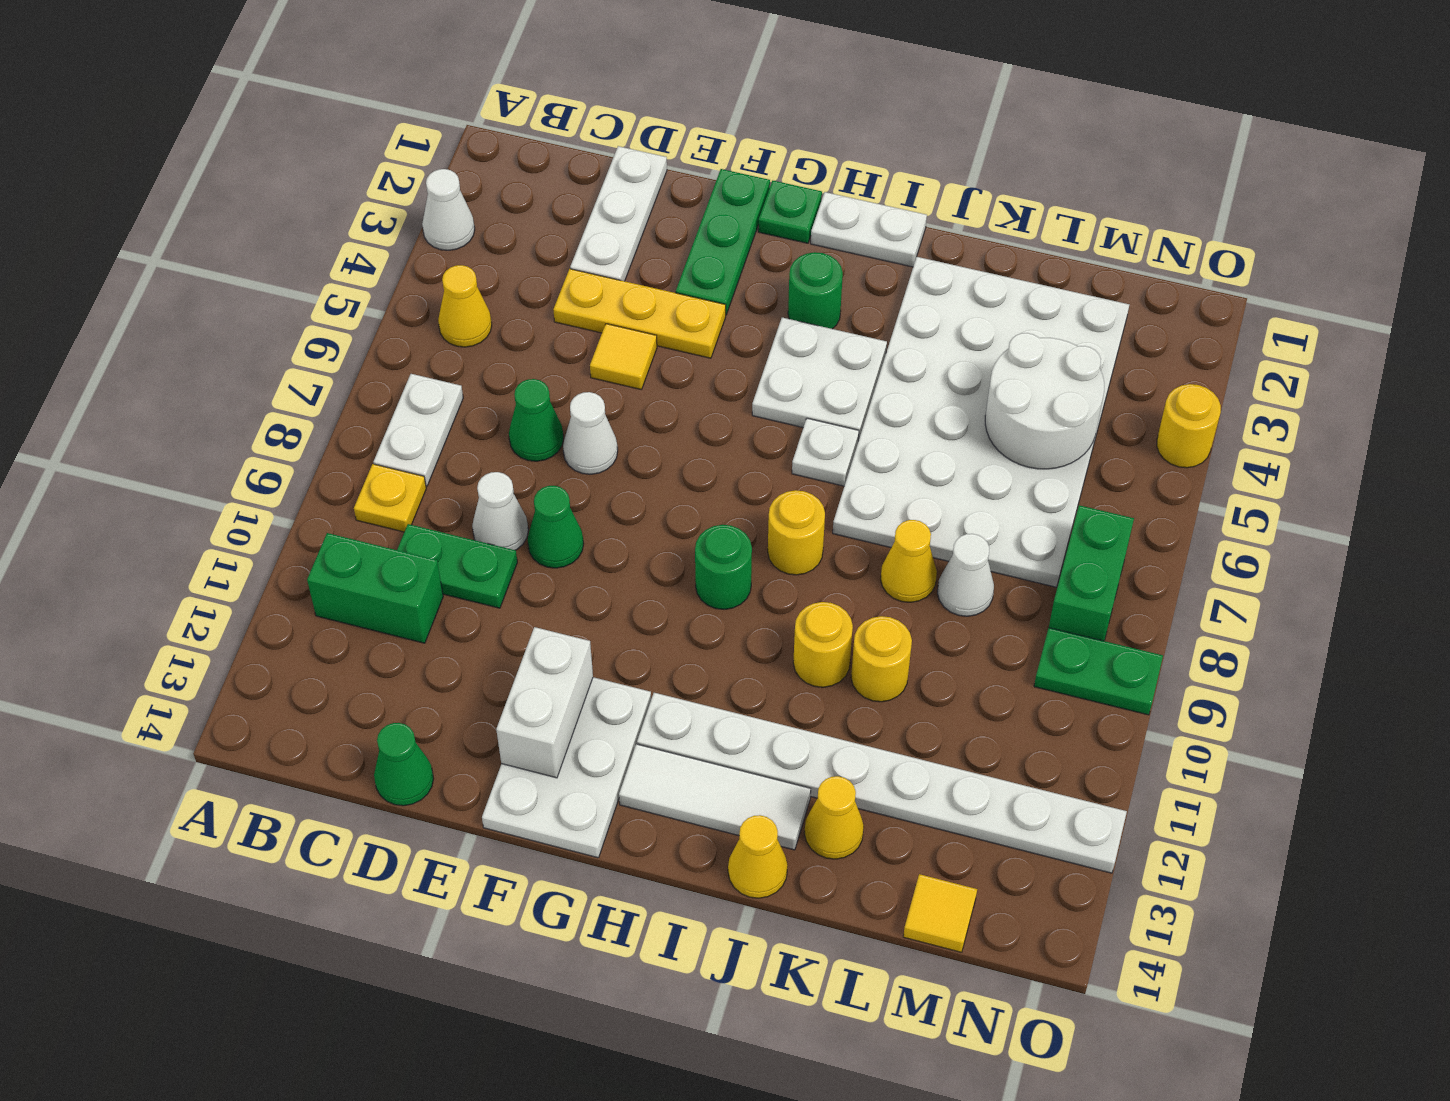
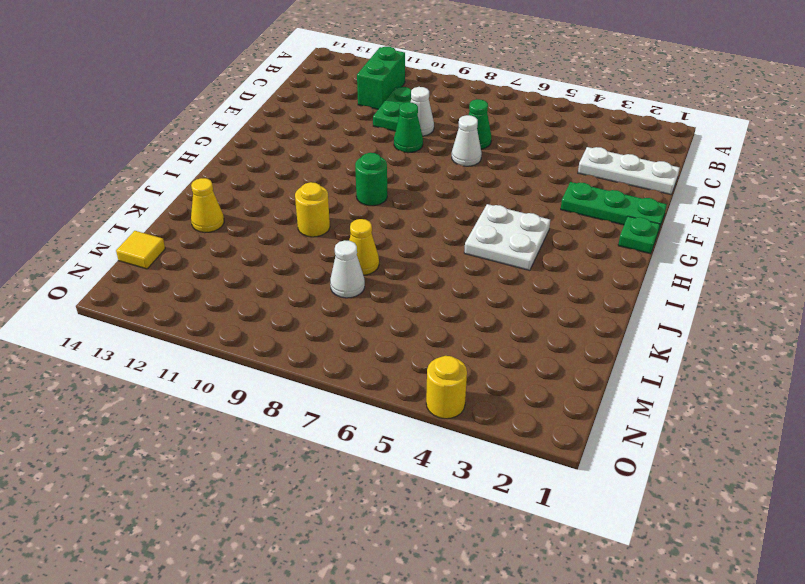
none -> white cone A3 level 1
none -> yellow cone B5 level 1
none -> white plate B7:B8 level 1
none -> yellow plate B9 level 1

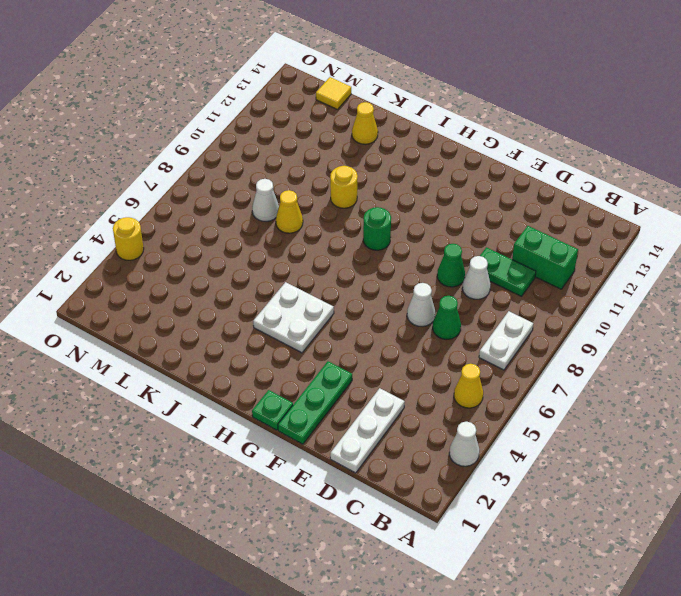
none -> yellow plate B9 level 1
none -> yellow plate D4:F4 level 1
none -> green cone D14 level 1
none -> yellow tile E5 level 1

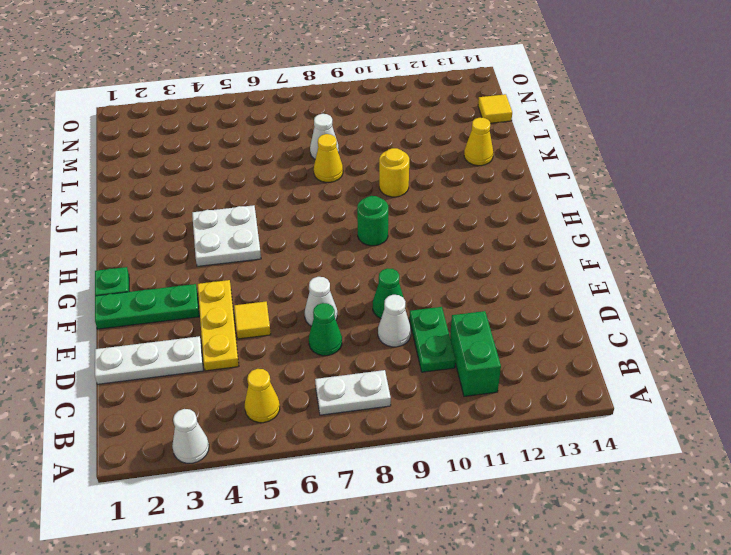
none -> yellow plate B9 level 1
none -> green cone D14 level 1
none -> white plate F12:G14 level 1
none -> white plate H1:I1 level 1

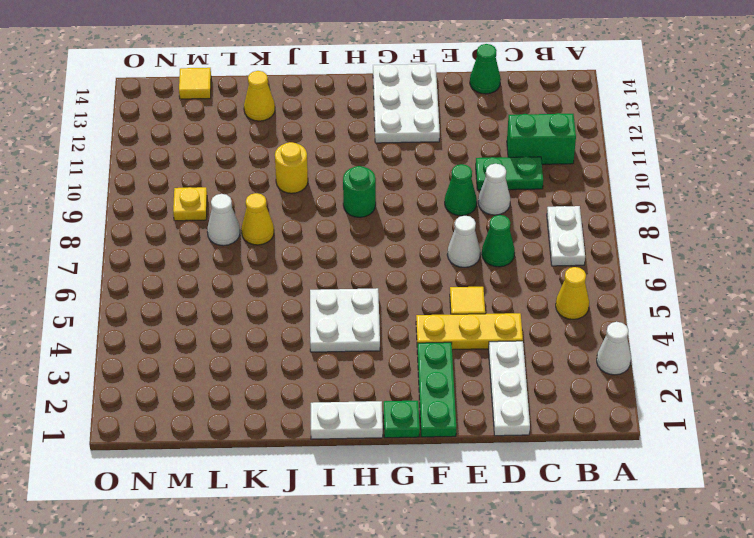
yellow plate M9 level 1 -> yellow plate B9 level 1
none -> green round brick H3 level 1
none -> white plate H12:O12 level 1
none -> white tile H13:J13 level 1
none -> white plate I6 level 1

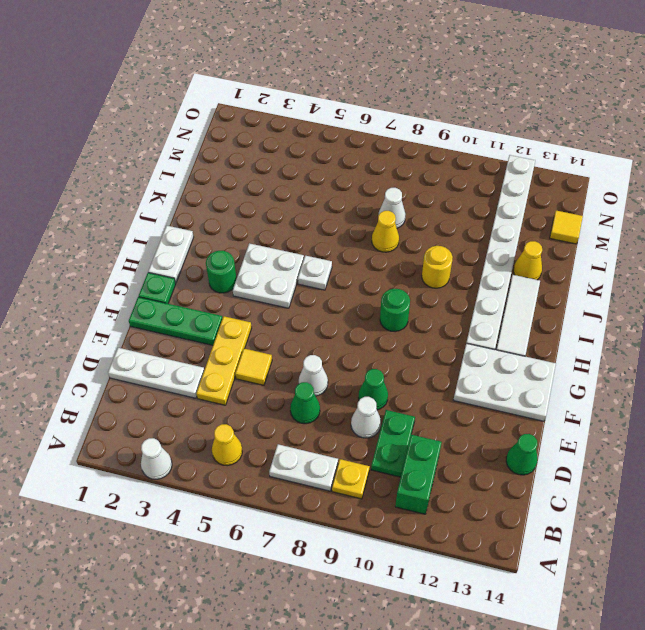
none -> yellow round brick I8 level 1
none -> white plate J2:M7 level 1
none -> yellow cone J14 level 1
none -> yellow round brick K10 level 1

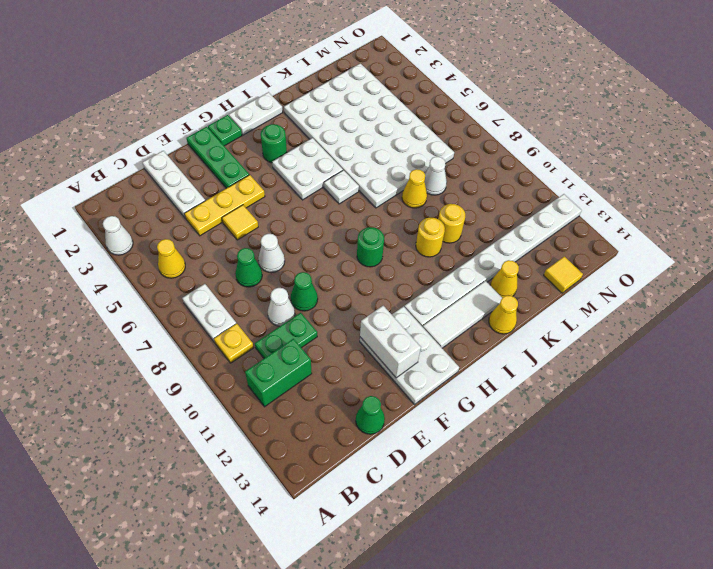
none -> yellow round brick I8 level 1
none -> green brick N7:N8 level 1
none -> green plate N9:O9 level 1
none -> yellow round brick O4 level 1

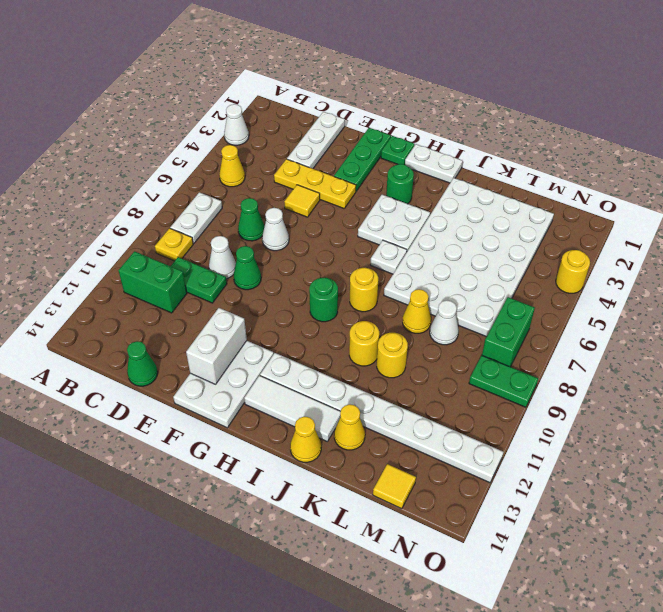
none -> white round brick L4:M5 level 2

